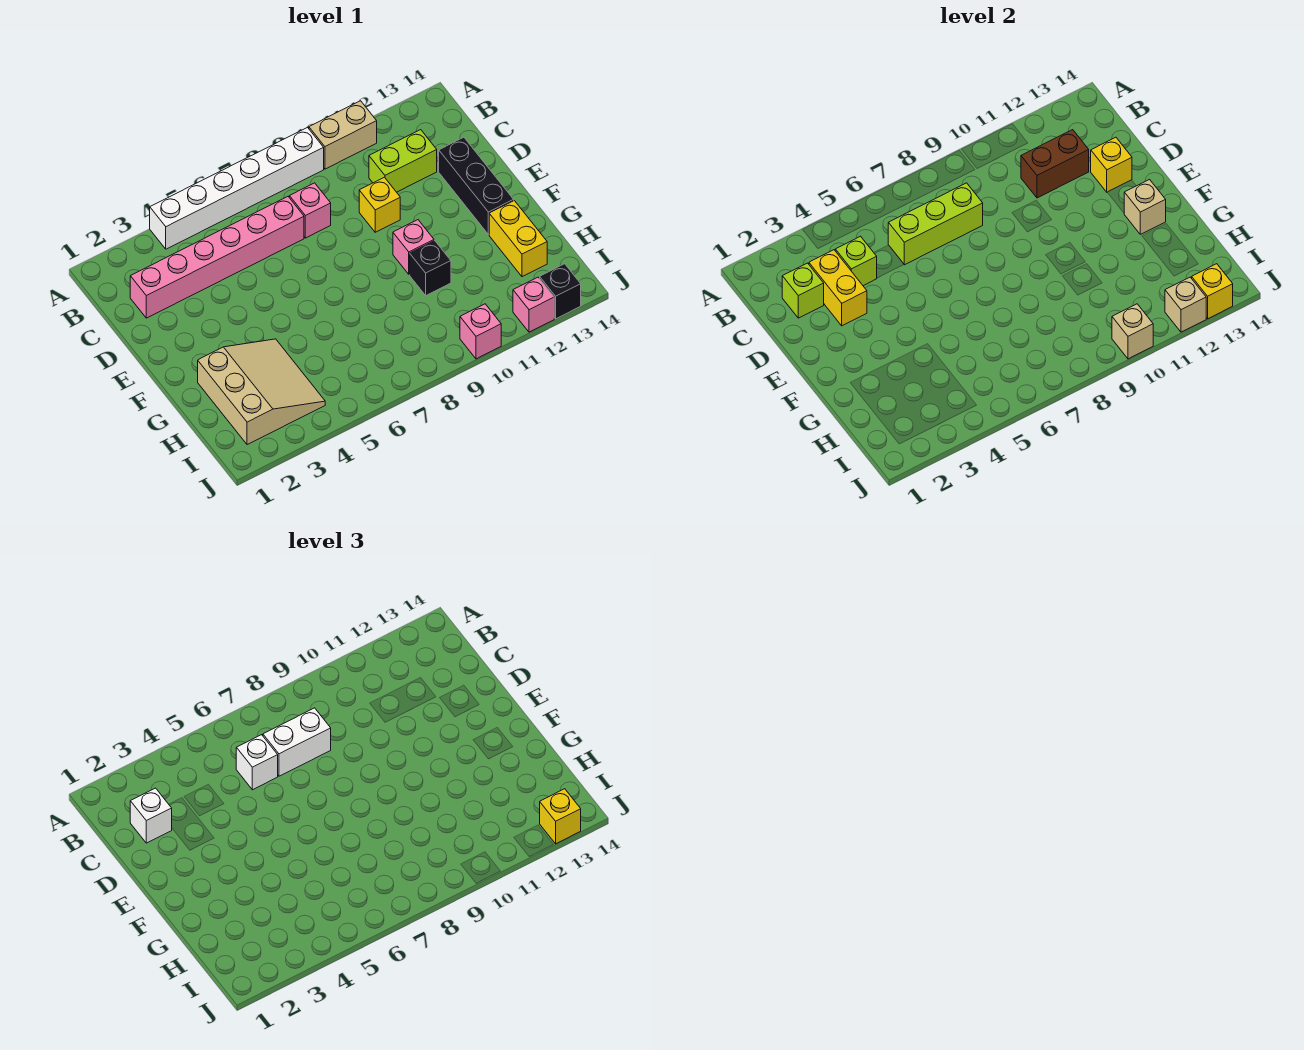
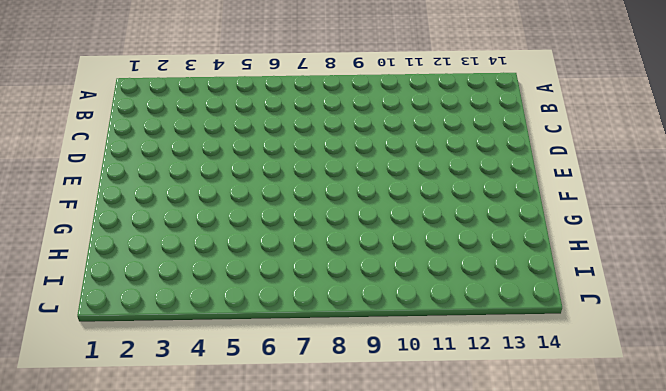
none -> white brick A4:A9 level 1
none -> tan brick A10:A11 level 1
none -> pink brick C2:C7 level 1

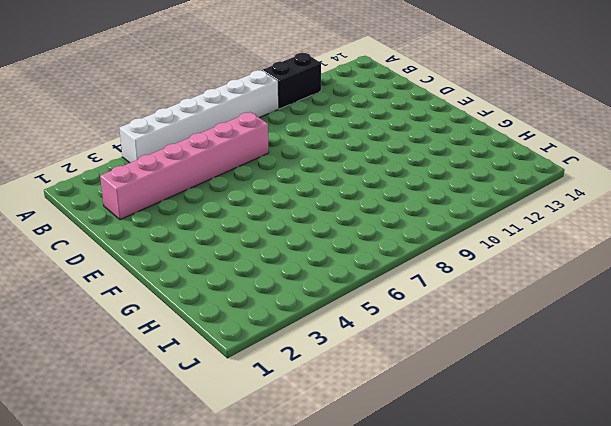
black brick A10:A11 level 1 -> tan brick A10:A11 level 1
none -> pink brick C8 level 1
none -> lime brick C11:C12 level 1
none -> yellow brick D10 level 1

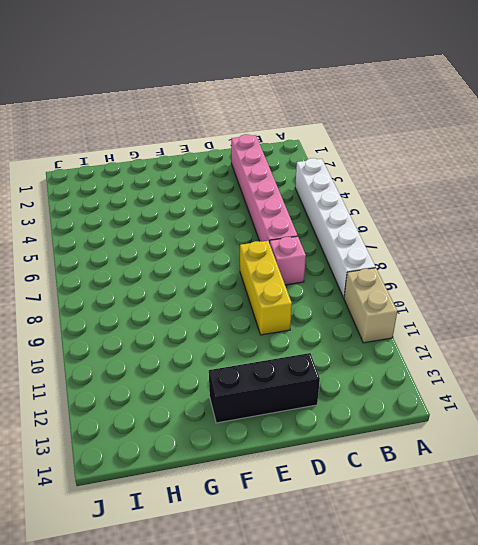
yellow brick D8:D10 level 1 -> yellow brick D10 level 1
none -> lime brick C11:C12 level 1
none -> pink brick F10 level 1
none -> tan slope G2:I4 level 1 top 2

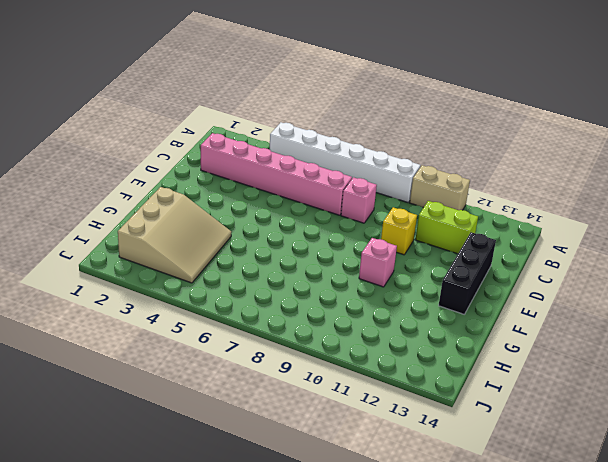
none -> black brick G10 level 1
none -> yellow brick G13:H13 level 1
none -> pink brick J10 level 1

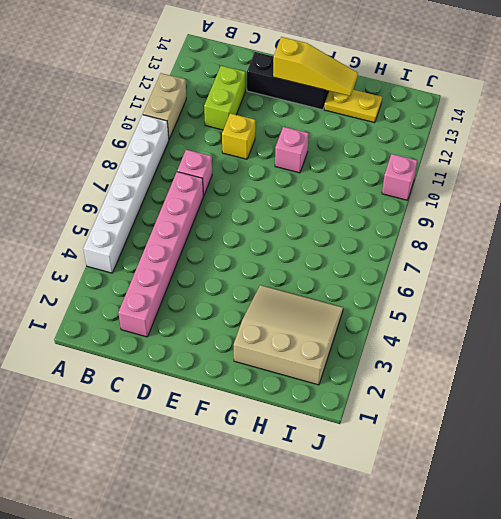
yellow slope E13:G13 level 2 top E -> tan brick F13 level 2
yellow plate G13:H13 level 1 -> yellow brick G13:H13 level 1
none -> black brick G10 level 1
none -> pink brick J12 level 1
none -> black brick J13 level 1

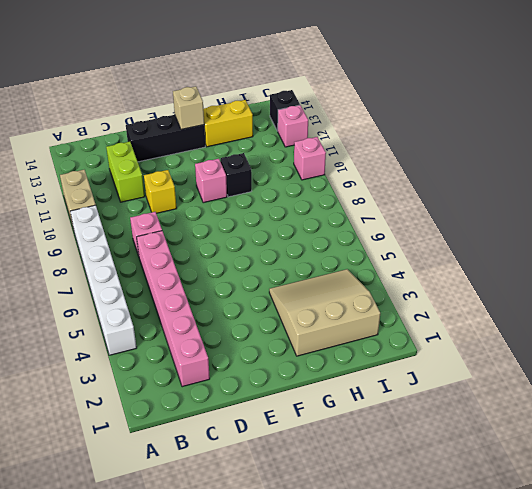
none -> lime brick C2 level 2
none -> yellow brick C3:D3 level 2
none -> lime brick C4 level 2

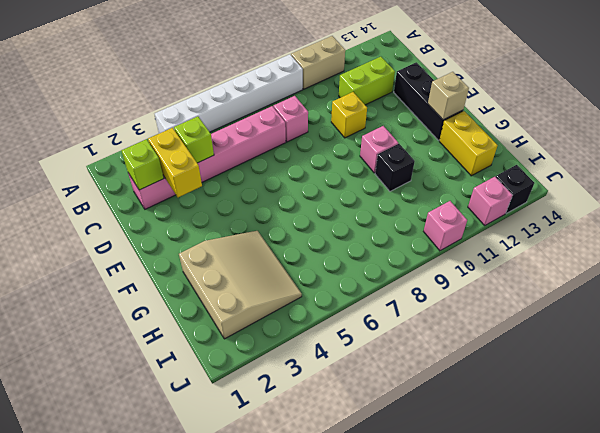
none -> lime brick C6:C8 level 2
none -> brown brick C11:C12 level 2
none -> yellow brick D13 level 2

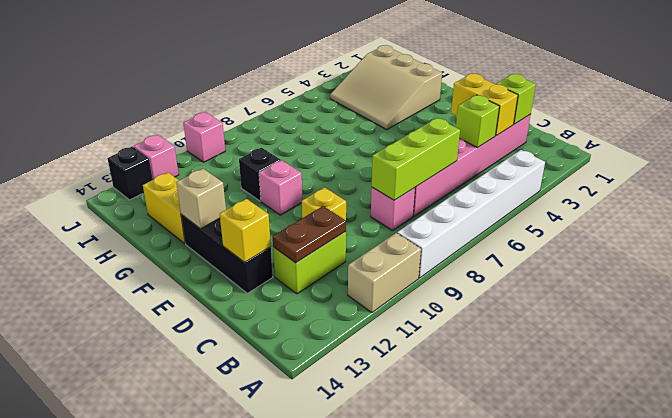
brown plate C11:C12 level 2 -> brown brick C11:C12 level 2
none -> tan brick J10 level 2
none -> tan brick J12 level 2
none -> yellow brick J13 level 2

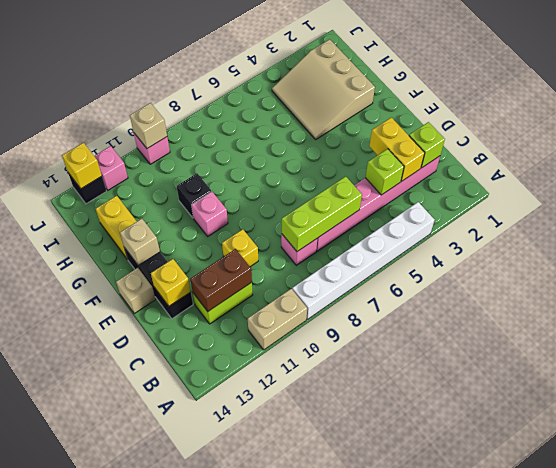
tan brick E14 level 1 -> tan brick J12 level 2
none -> white brick C2 level 3
none -> white brick C6 level 3
none -> white brick C7:C8 level 3

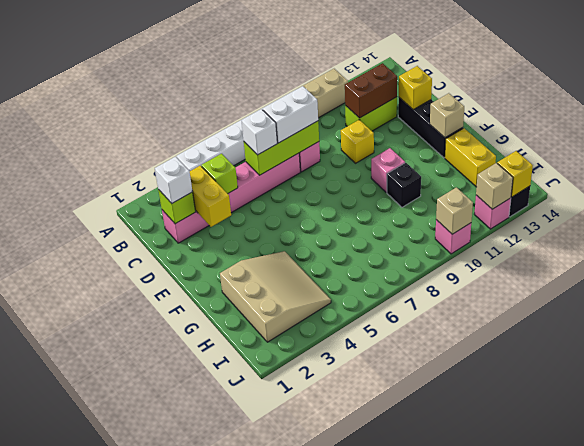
none -> yellow brick J13 level 3

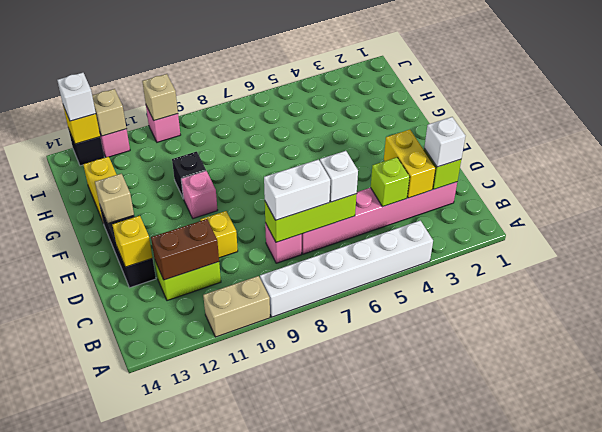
white brick J13 level 3 -> yellow brick J13 level 3
none -> tan slope G2:I4 level 1 top 2

